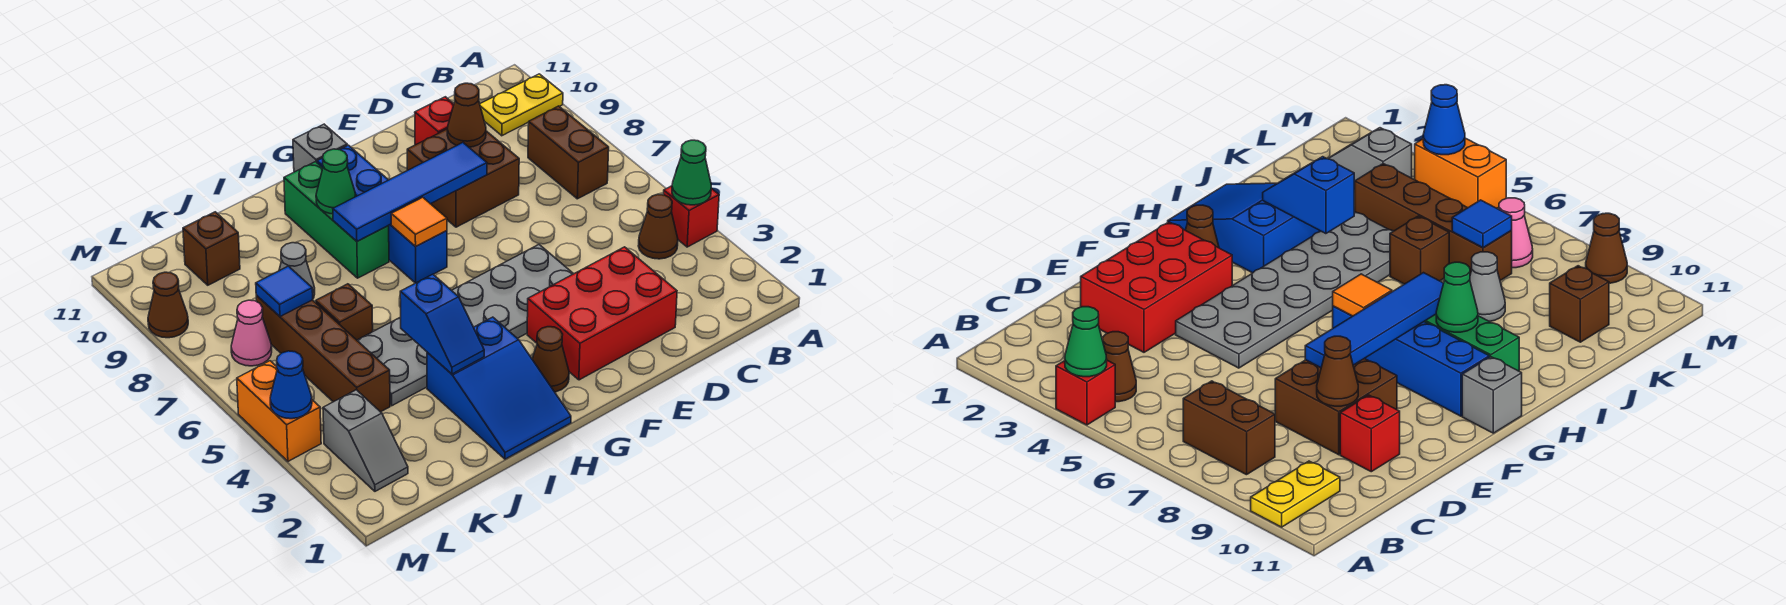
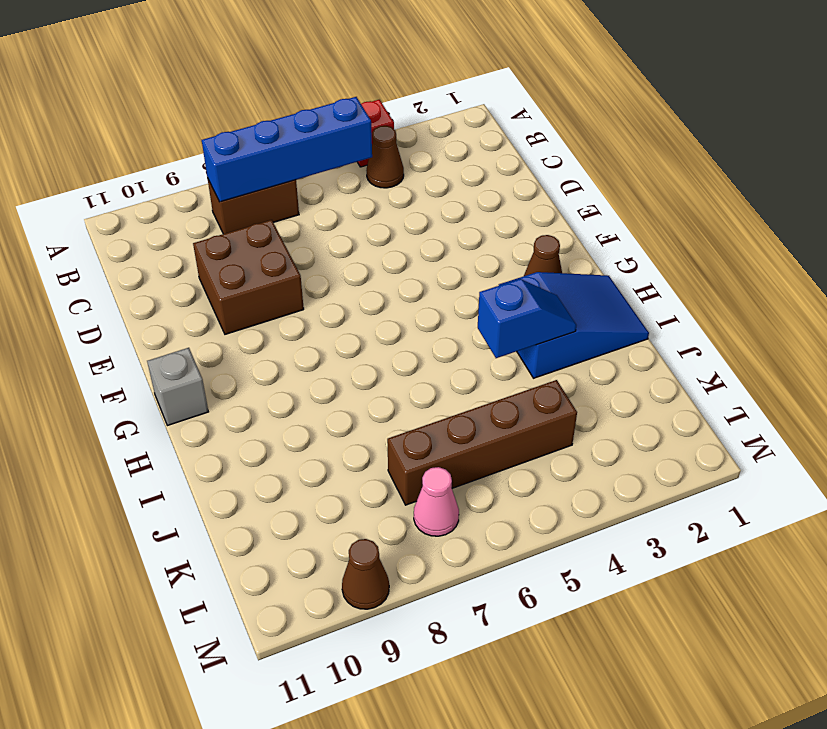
blue brick B5:B8 level 2 -> blue brick G7:G10 level 1
none -> yellow plate A10:B10 level 1
none -> red brick D2:F3 level 1
none -> red brick D10 level 1

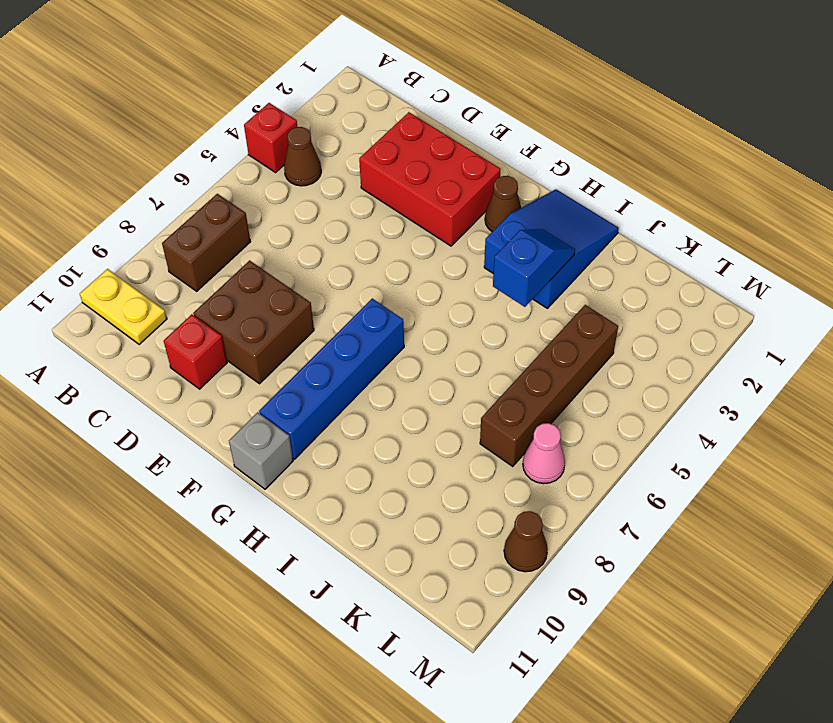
none -> grey plate E4:J5 level 1
none -> green brick H8:H10 level 1
none -> brown brick J6 level 1

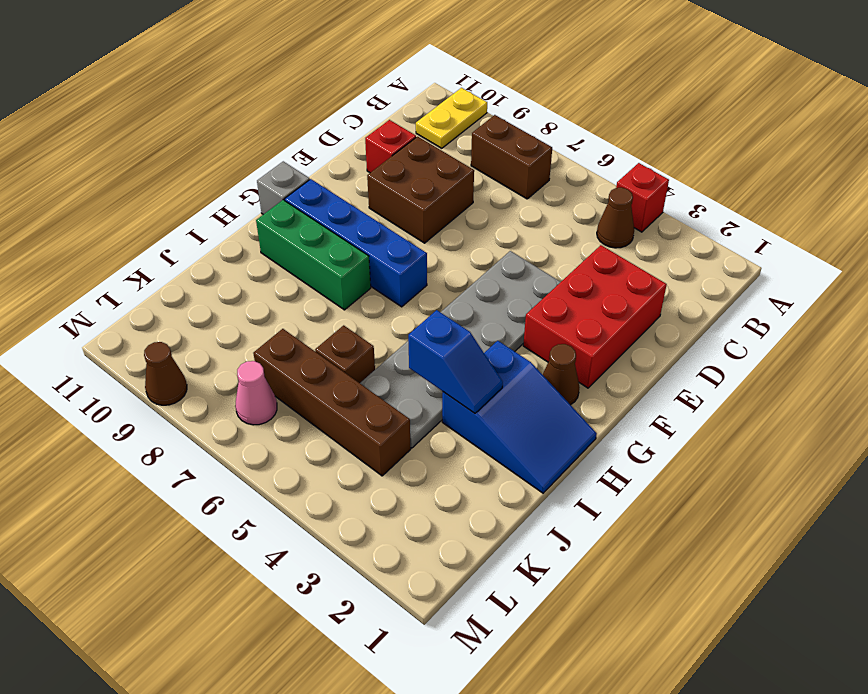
none -> grey cone J8 level 1
none -> brown brick K10 level 1
none -> grey slope L2:L3 level 1 top 3

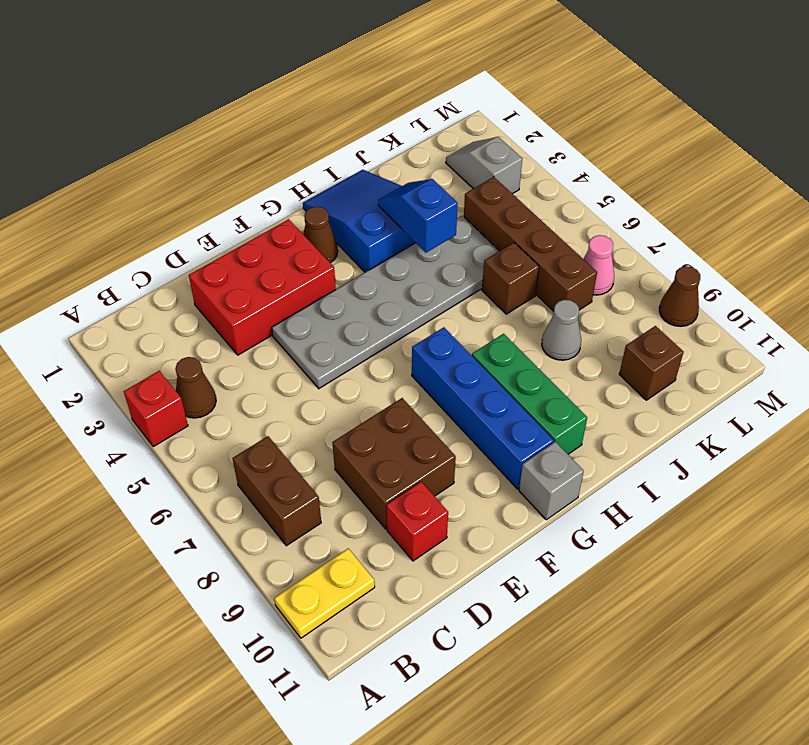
none -> orange brick M4:M5 level 1
none -> green cone A4 level 2
none -> brown cone D9 level 2

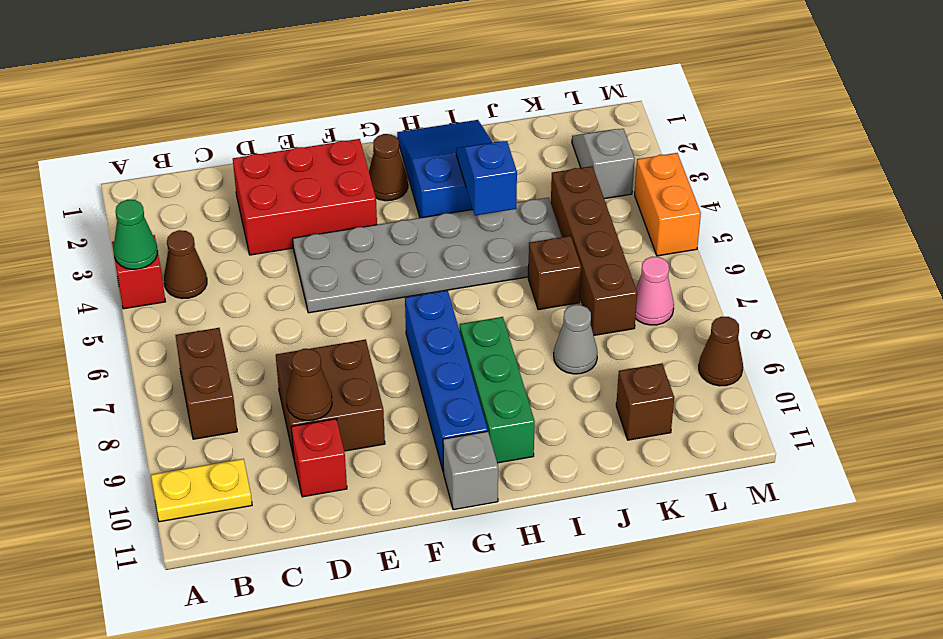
none -> blue tile E8:H8 level 2
none -> orange tile G7 level 2
none -> green cone H9 level 2

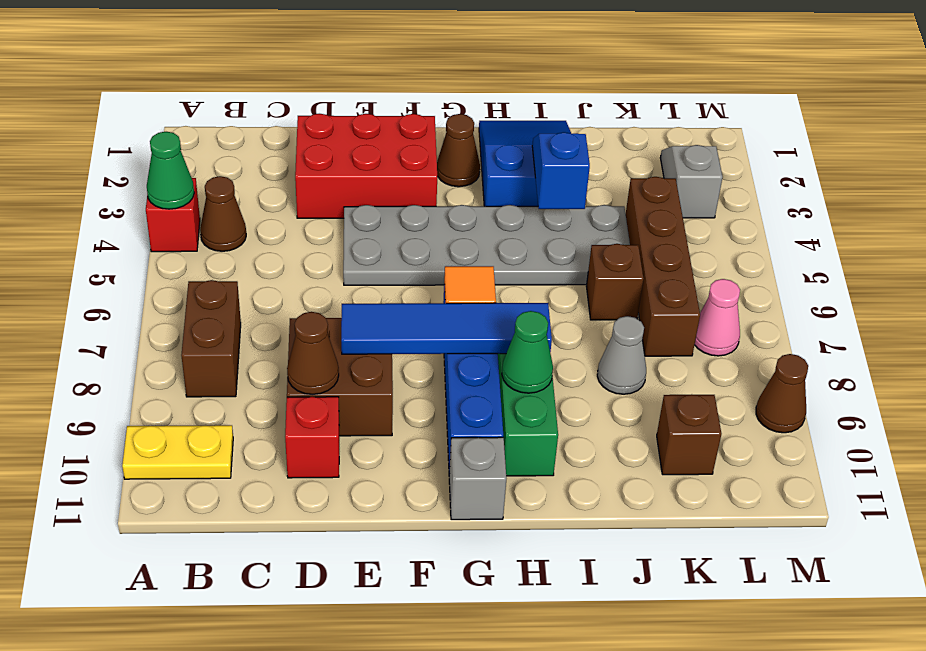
none -> orange brick M4:M5 level 1
none -> blue tile K7 level 2
none -> blue cone M4 level 2

